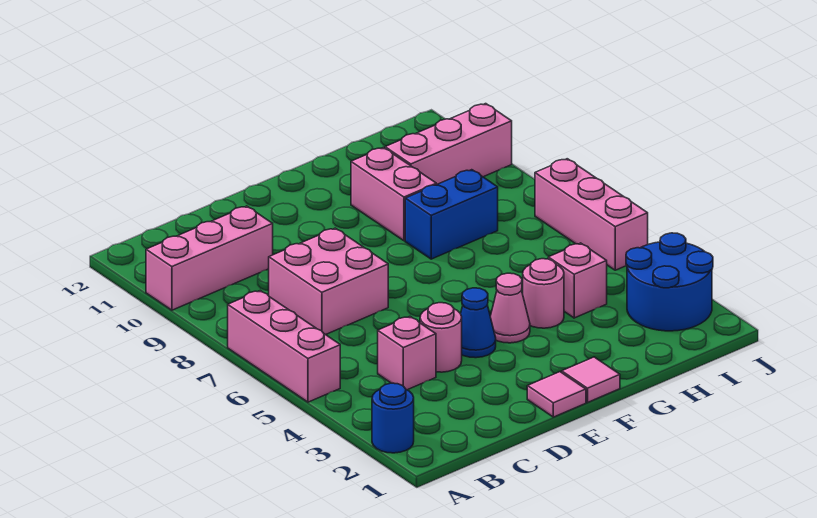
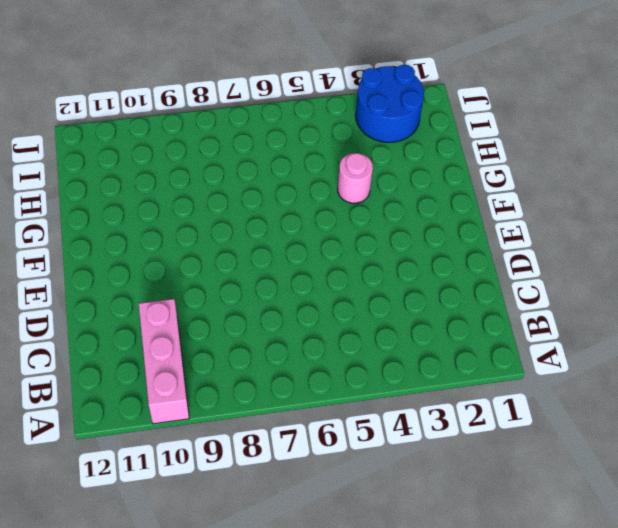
none -> blue round brick A2 level 1
none -> pink brick A5:A7 level 1
none -> pink brick C4 level 1

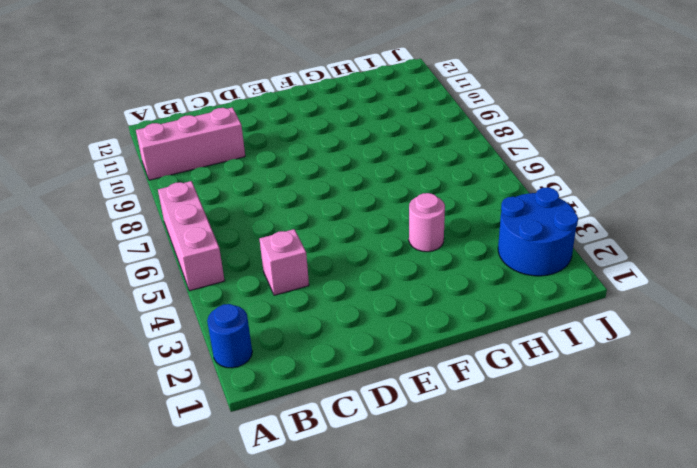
none -> pink brick C7:D8 level 1
none -> pink round brick D4 level 1
none -> pink tile E1 level 1

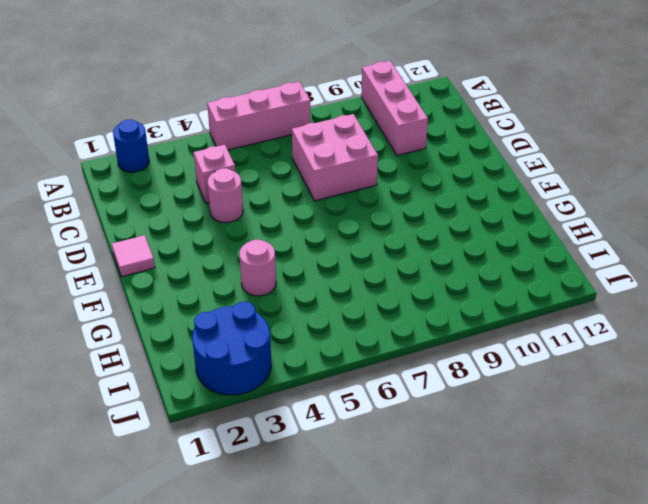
none -> blue cone E4 level 1
none -> pink tile F1 level 1
none -> pink cone F4 level 1

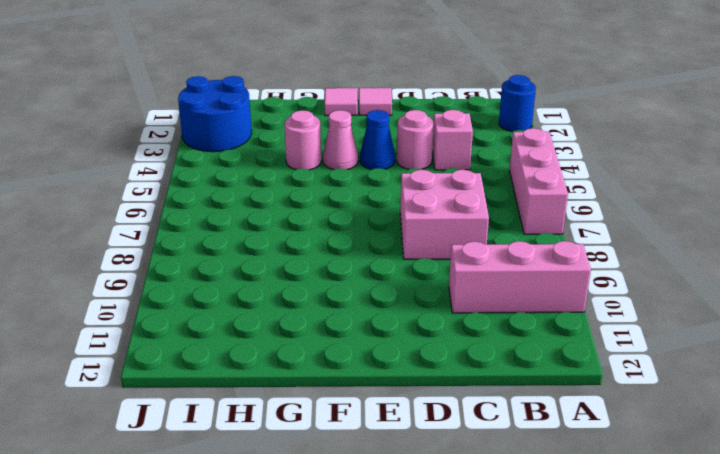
none -> blue brick G8:H8 level 1
none -> pink brick G9:G10 level 1
none -> pink brick H4 level 1

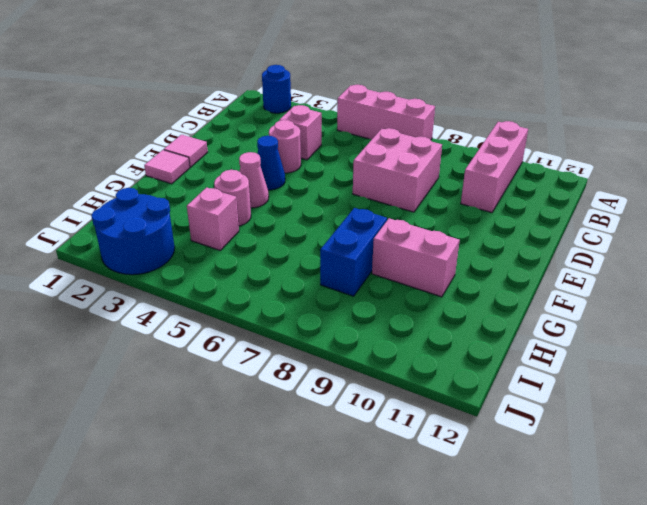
none -> pink brick H10:J10 level 1
none -> pink brick J5:J7 level 1

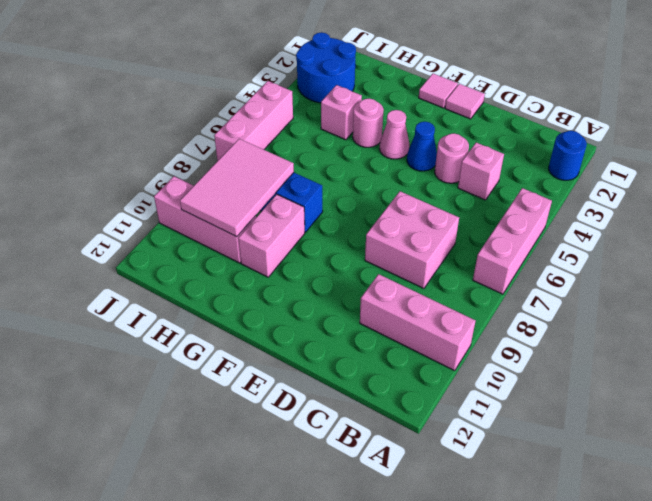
pink tile H8:I10 level 2 -> none

